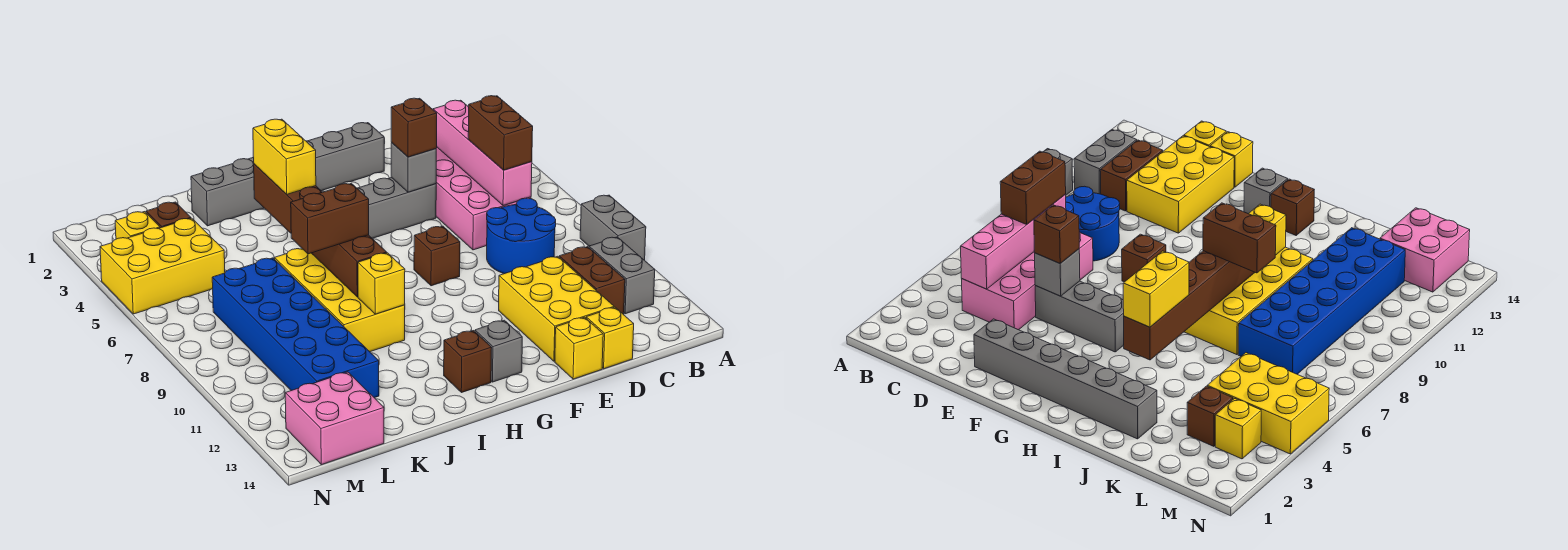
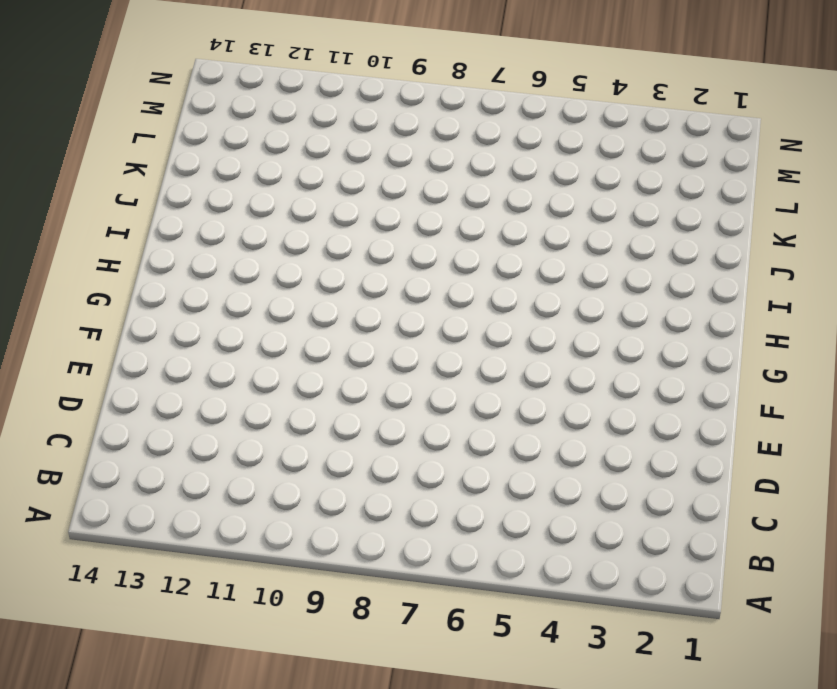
none -> grey brick A9:A10 level 1
none -> grey brick B11:B12 level 1
none -> pink brick C4:D7 level 1

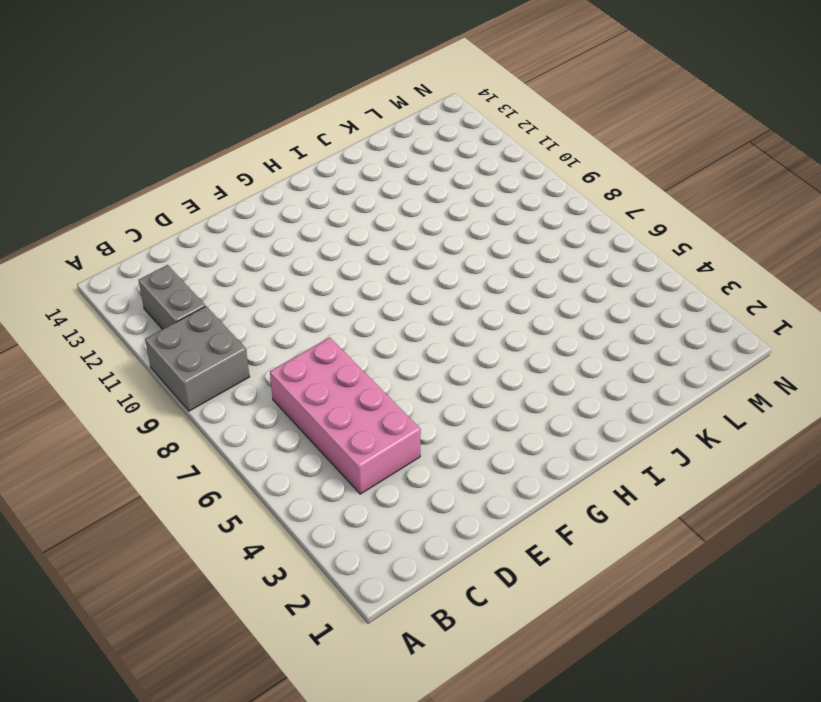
grey brick A9:B10 level 1 -> grey brick A9:A10 level 1
none -> blue round brick C8:D9 level 1
none -> brown brick C11:C12 level 1
none -> yellow brick D11:E13 level 1

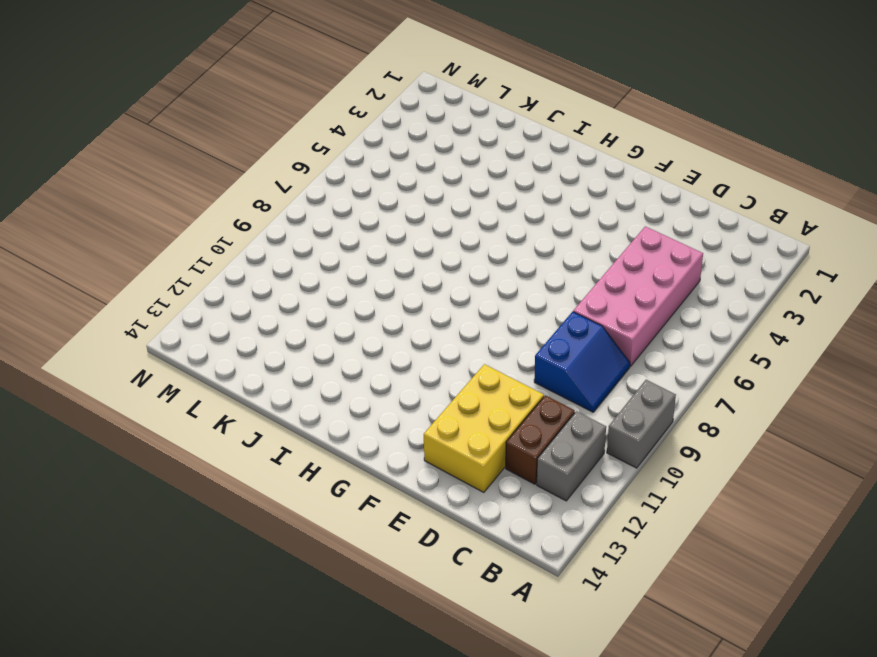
blue slope C8:D9 level 1 top D -> blue round brick C8:D9 level 1
none -> yellow brick D14 level 1
none -> grey brick E2:J2 level 1
none -> grey brick E5:G5 level 1

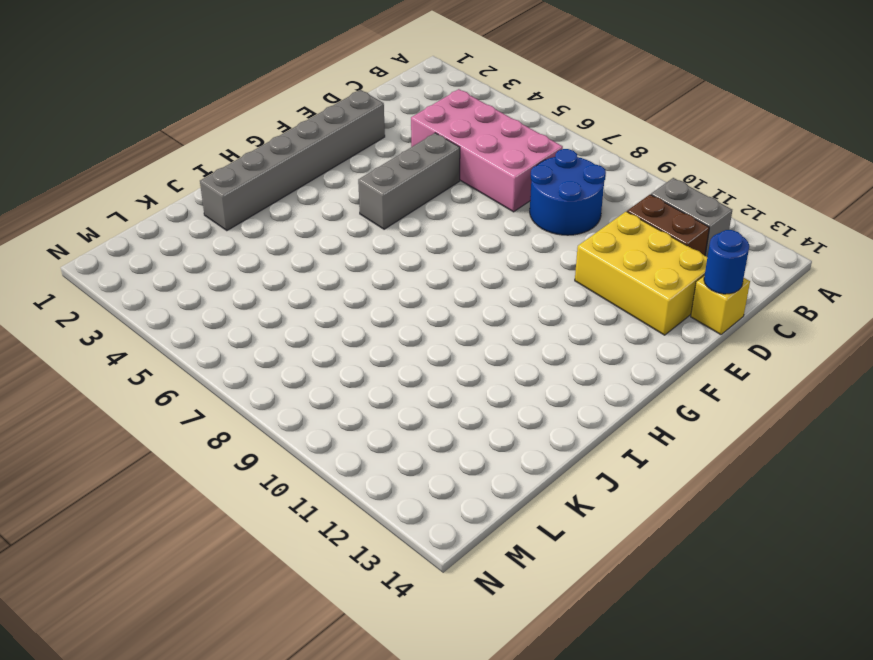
blue round brick D14 level 2 -> none
none -> grey brick A9:A10 level 1
none -> yellow brick E14 level 1
none -> brown brick F8 level 1

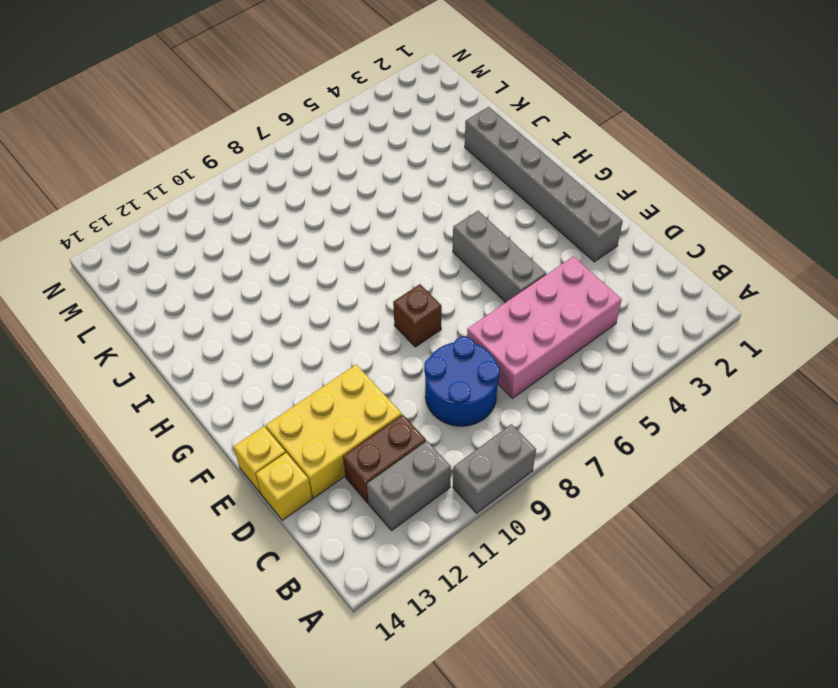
none -> grey brick G13 level 1
none -> brown brick H13 level 1
none -> yellow brick I7:J10 level 1

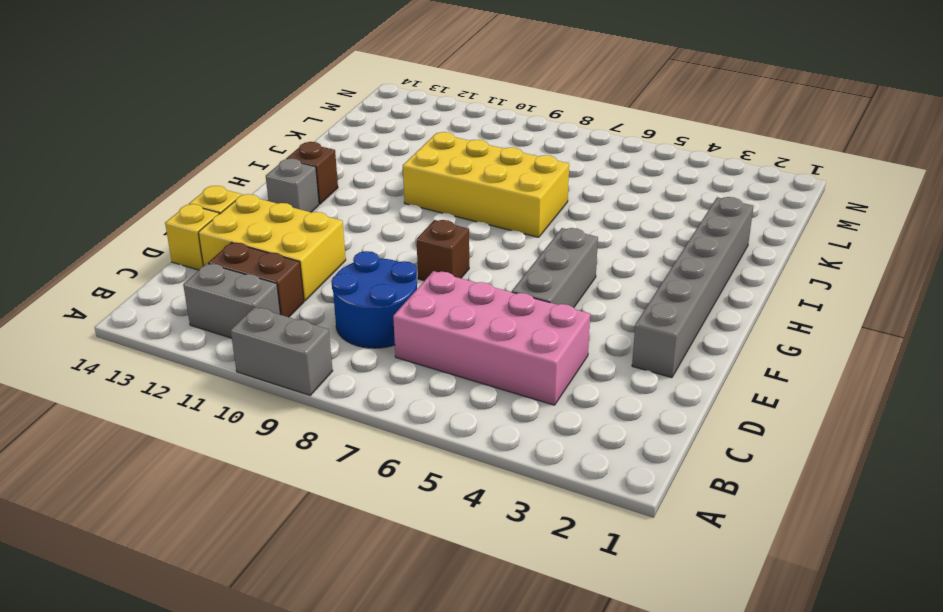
none -> blue brick K7:L12 level 1
none -> brown brick L3 level 1
none -> yellow brick L4:N5 level 1

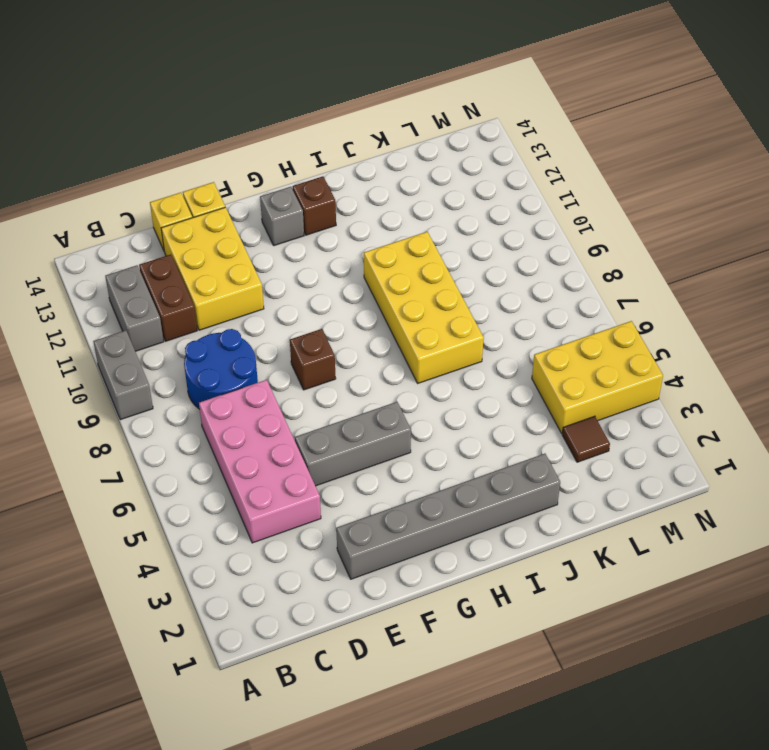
brown tile L3 level 1 -> brown brick L3 level 1
none -> blue brick K7:L12 level 1
none -> pink brick L13:M14 level 1
none -> yellow brick M3 level 1

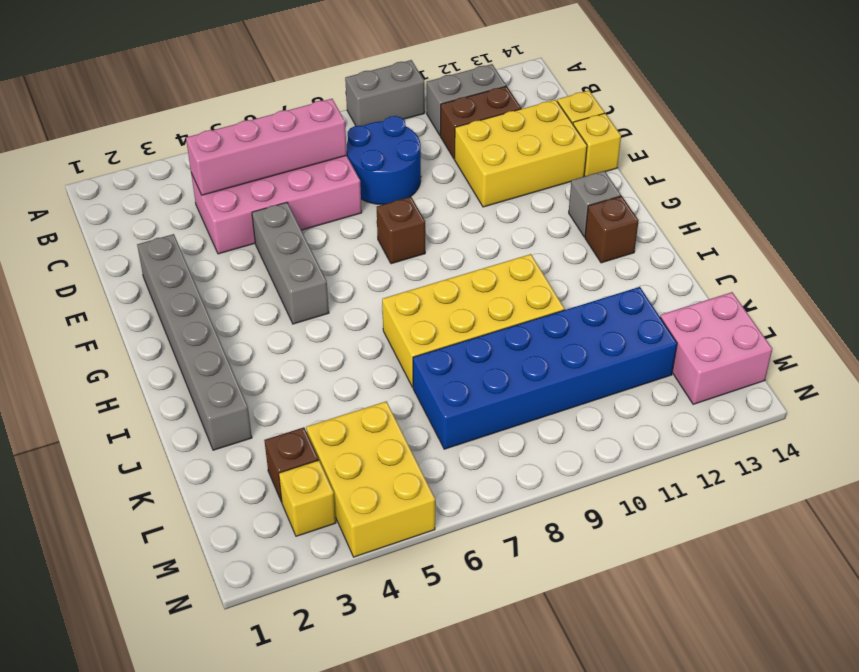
none -> grey brick E5 level 2
none -> brown brick I4:I9 level 2
none -> yellow brick I10 level 2

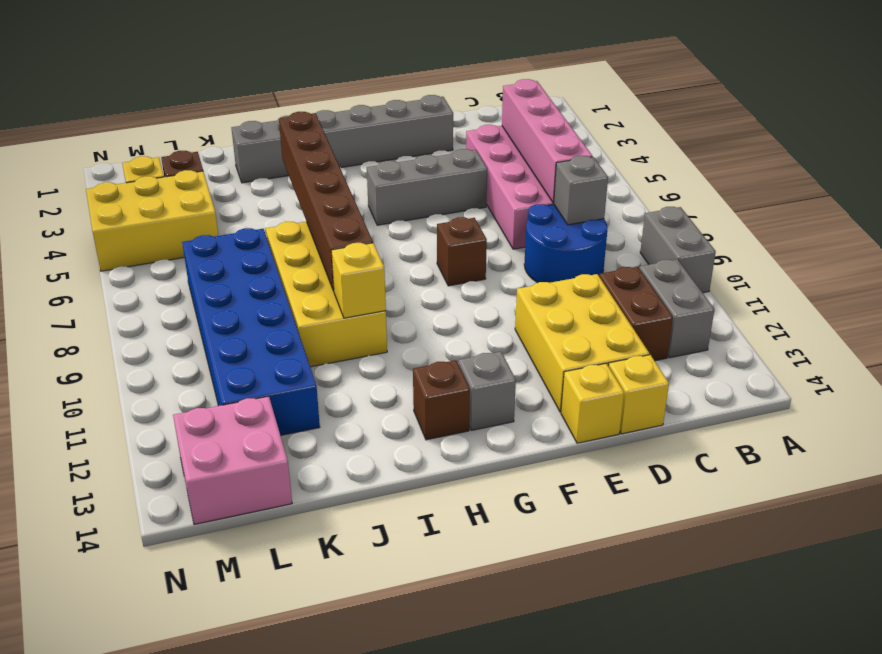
grey brick C8 level 2 -> grey brick E5 level 2
none -> brown brick C6:C7 level 3
none -> brown brick E5 level 3
none -> yellow brick I4:I5 level 3

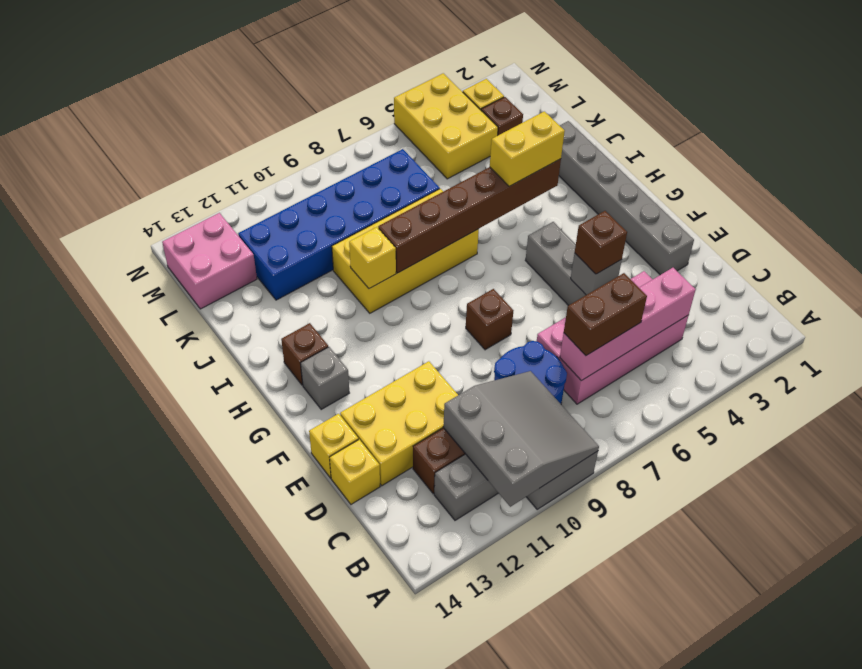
grey slope A9:C11 level 2 top 11 -> none
none -> brown brick I8:J8 level 3

